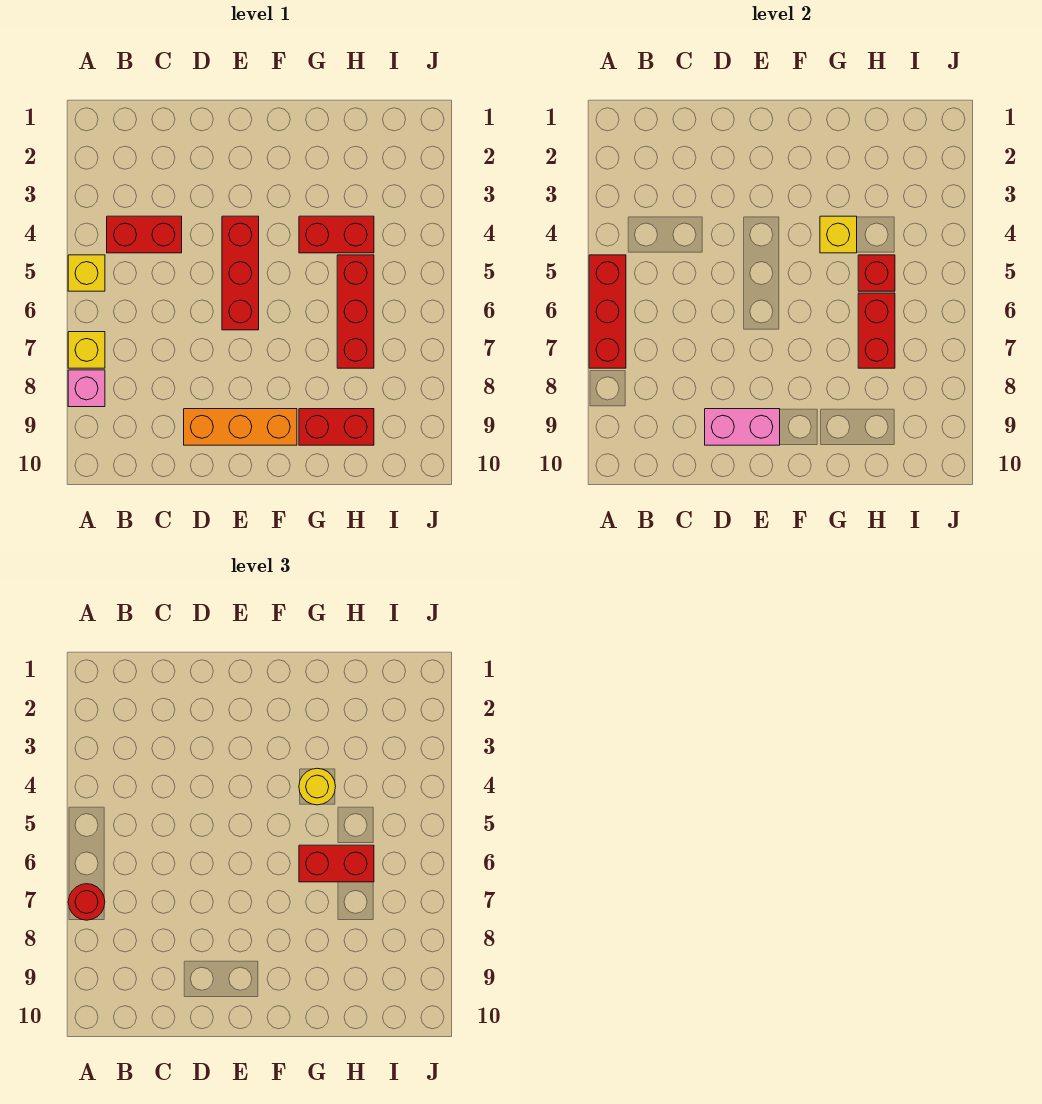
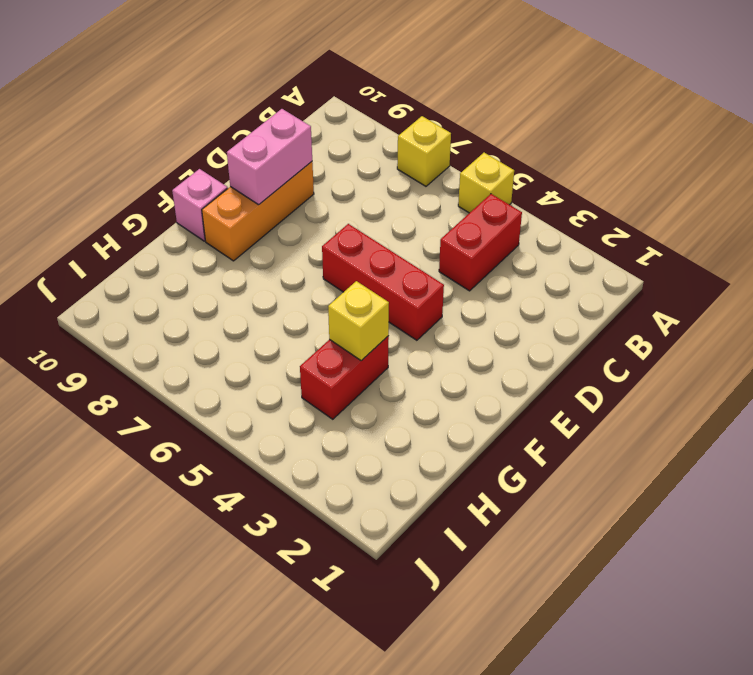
pink brick F10 level 1 -> pink brick A8 level 1
none -> red brick G9:H9 level 1
none -> red brick H5:H7 level 1
none -> red brick A5:A7 level 2

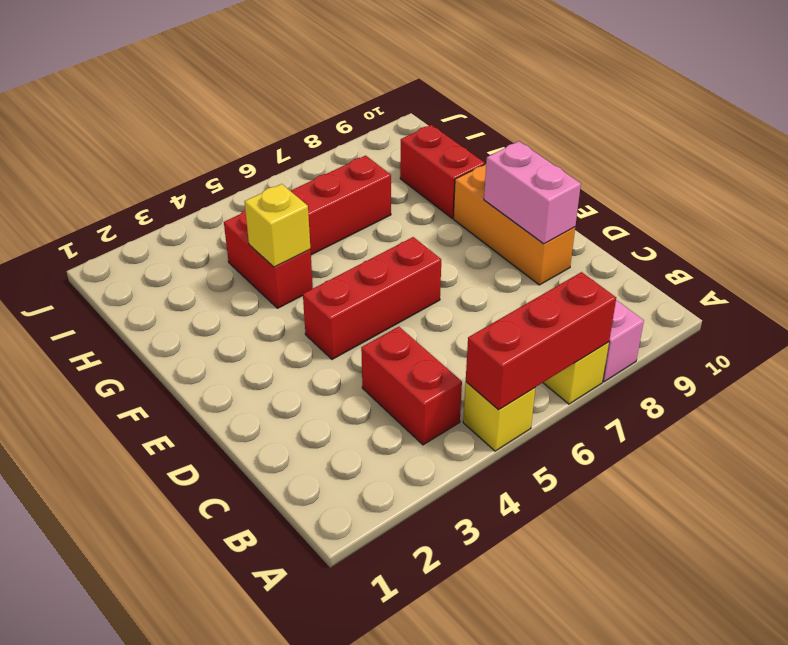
none -> red brick H5 level 2
none -> red brick H6:H7 level 2
none -> red round brick A7 level 3

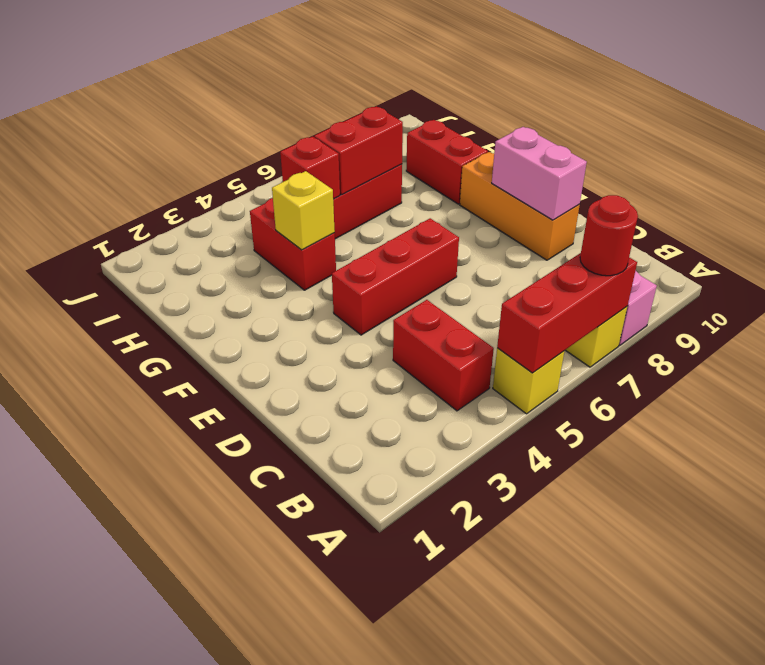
none -> yellow round brick G4 level 3
none -> red brick G6:H6 level 3

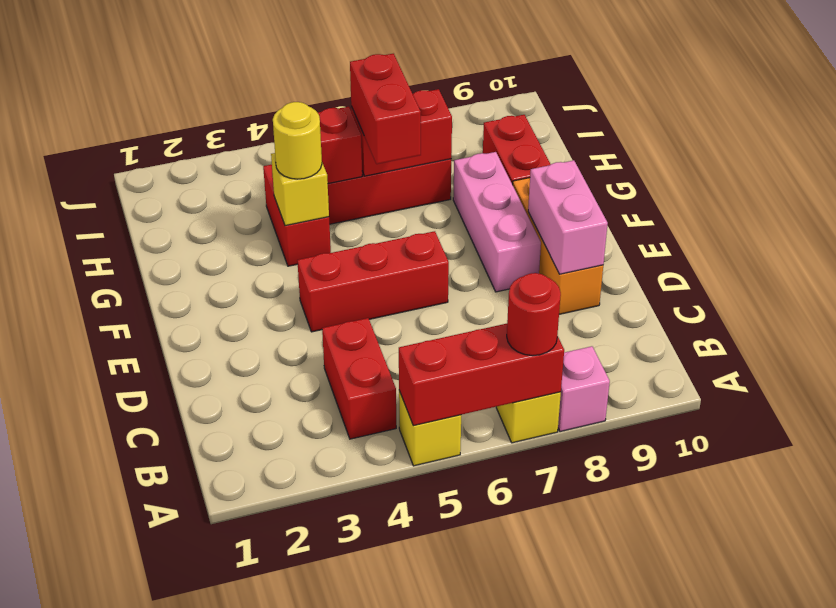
pink brick E8:G8 level 1 -> none

